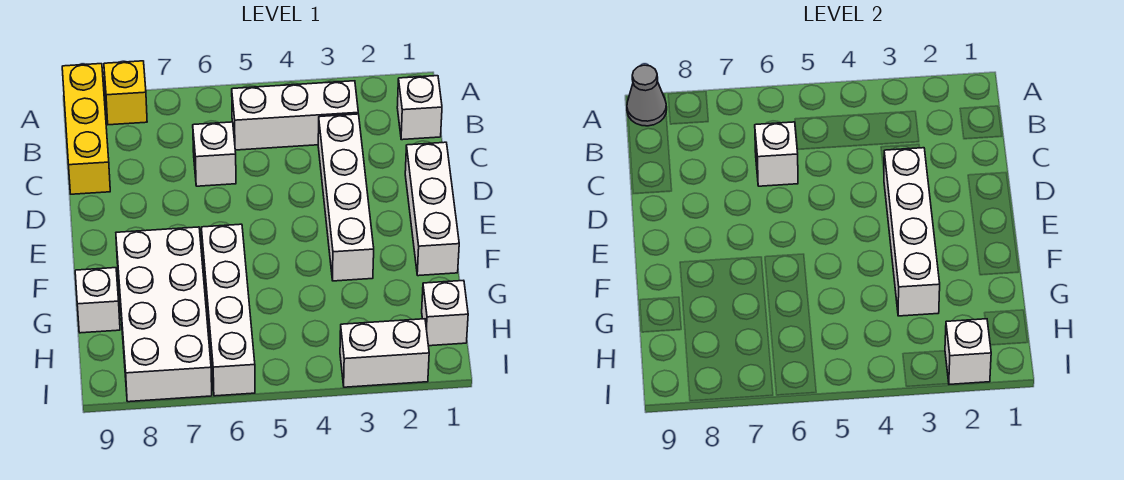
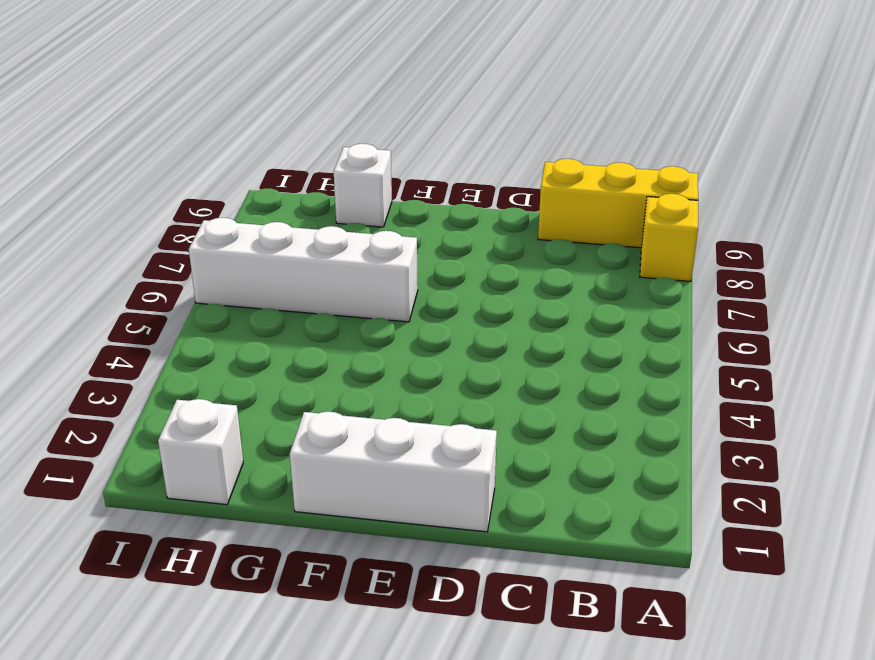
none -> white brick B1 level 1
none -> white brick B3:B5 level 1
none -> white brick C3:F3 level 1

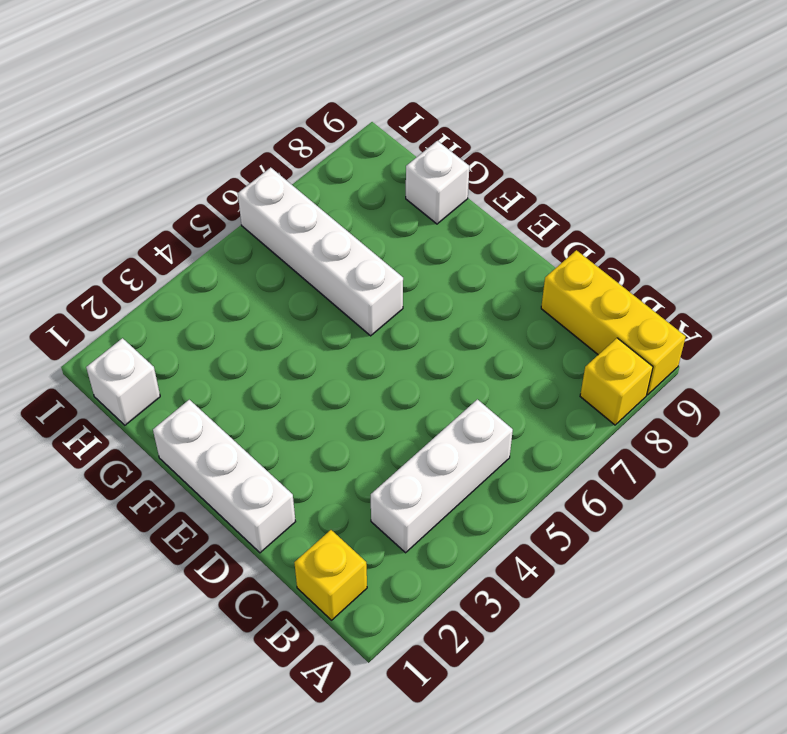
yellow brick B1 level 1 -> white brick B1 level 1
none -> white brick C3:F3 level 1
none -> white brick C6 level 1
none -> white brick F7:I8 level 1

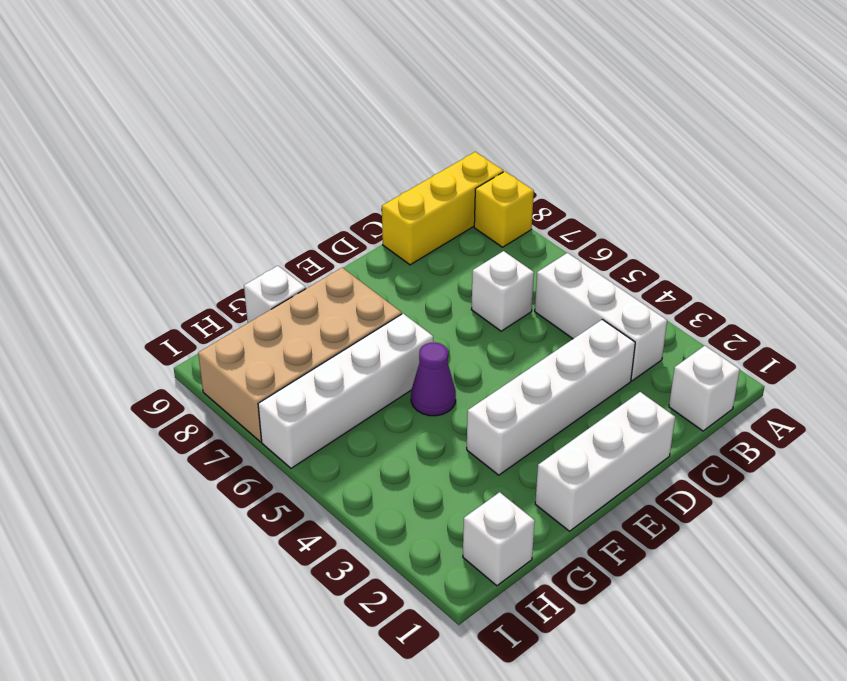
purple cone F5 level 1 -> none
tan brick F7:I8 level 1 -> white brick F7:I8 level 1
none -> white brick I2:I3 level 1
none -> grey cone A9 level 2
none -> white brick C6 level 2

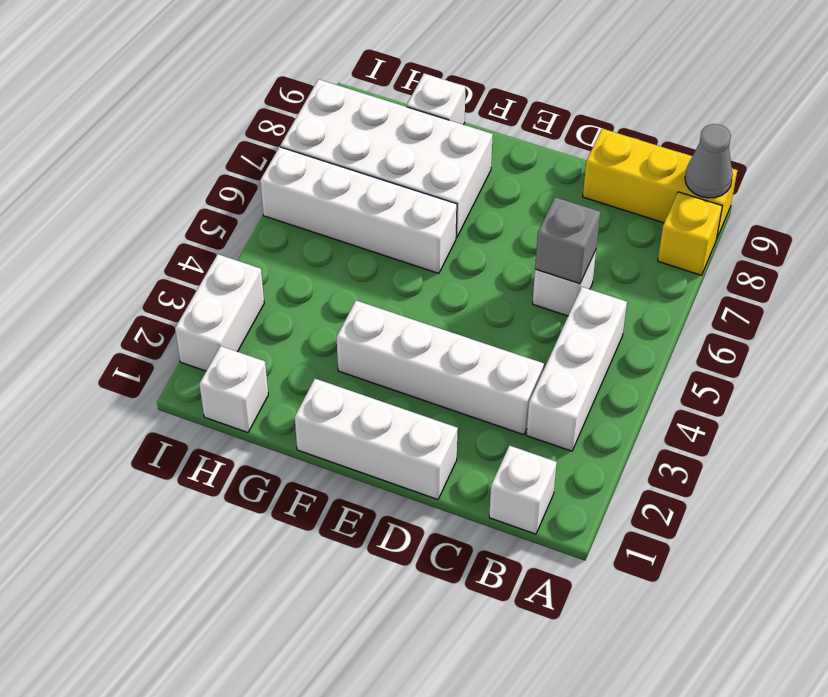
grey brick C6 level 2 -> white brick C6 level 2
none -> white brick D3:G3 level 2
none -> white brick I2 level 2

